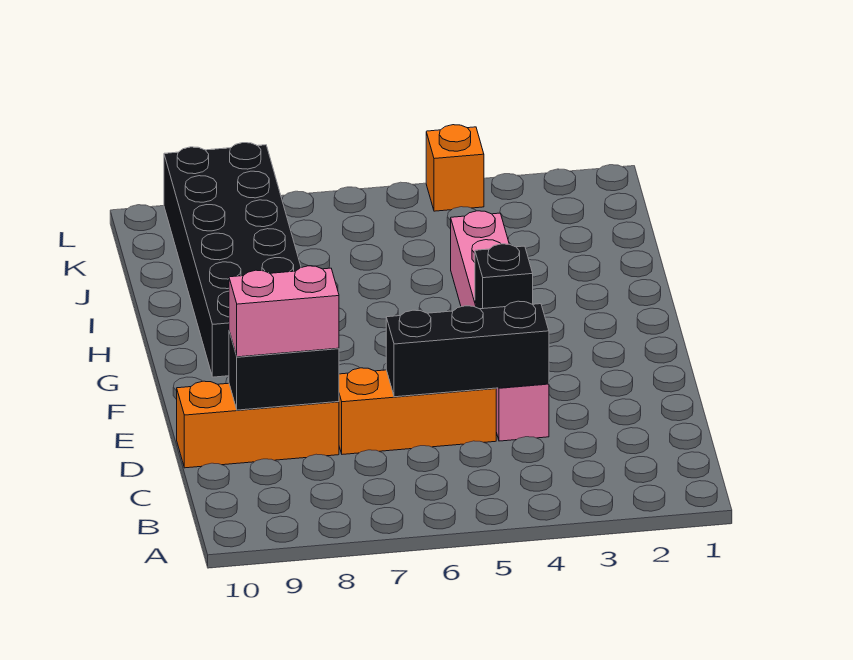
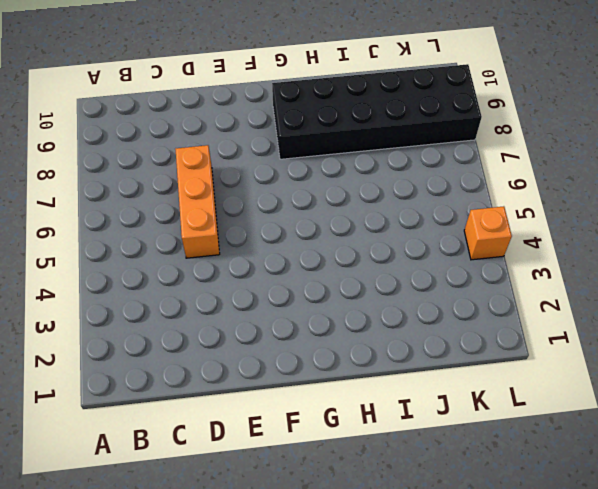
none -> pink brick D4:I4 level 1
none -> orange brick D8:D10 level 1

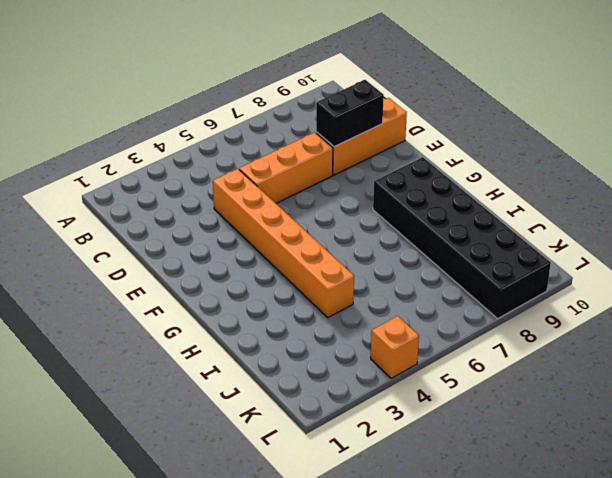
orange brick D4:I4 level 1 -> pink brick D4:I4 level 1
none -> black brick D4:D6 level 2
none -> black brick F4 level 2

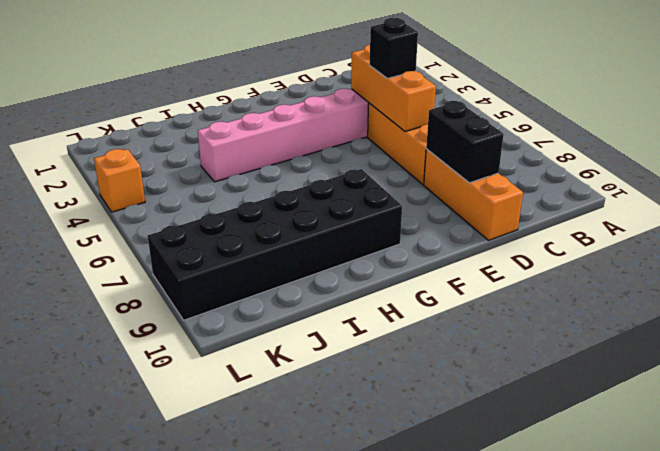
orange brick D4:D6 level 2 -> black brick D4:D6 level 2
black brick D5 level 3 -> black brick F4 level 2
none -> pink brick D8:D9 level 3

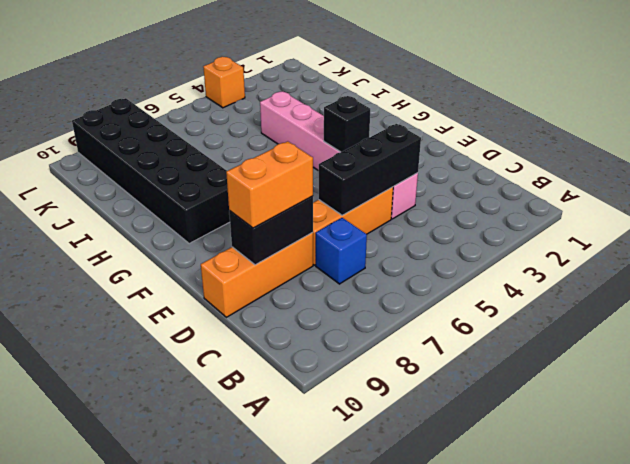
blue brick C7 level 1 -> none
orange brick D8:D9 level 3 -> pink brick D8:D9 level 3

